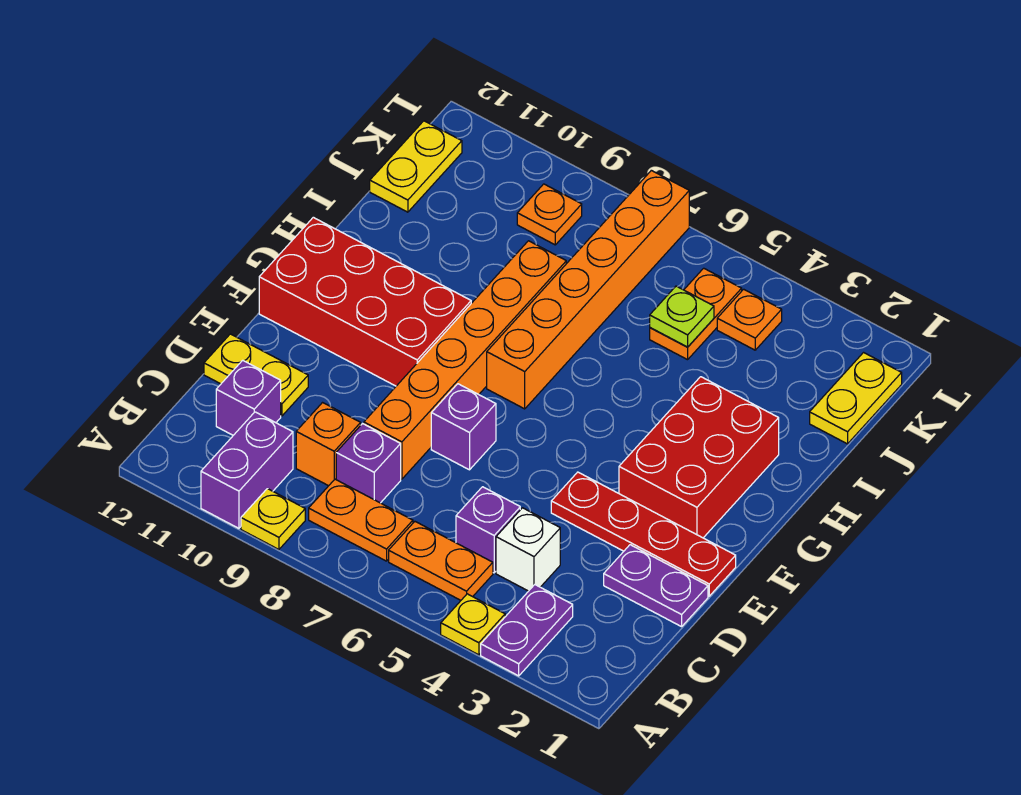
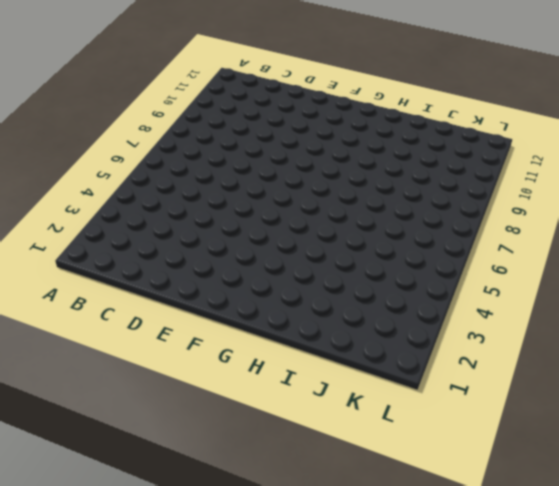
none -> purple plate A3:B3 level 1
none -> yellow plate A4 level 1
none -> yellow plate A9 level 1

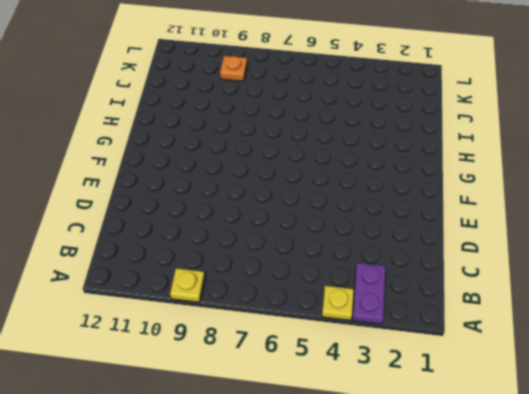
none -> purple brick A10:B10 level 1
none -> orange plate B5:B6 level 1
none -> orange plate B7:B8 level 1

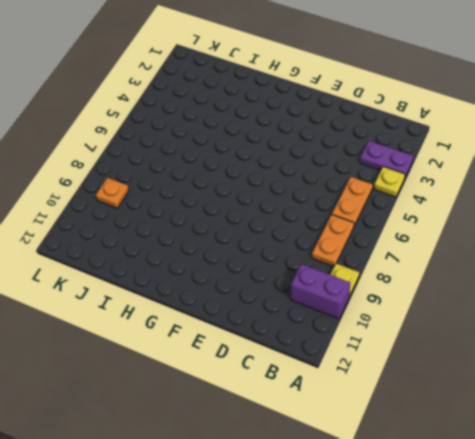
none -> white brick C4 level 1
none -> purple brick C5 level 1
none -> purple brick C8 level 1

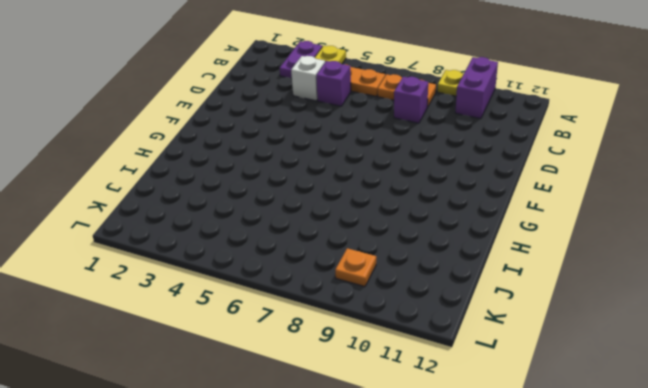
none -> orange brick C9 level 1
none -> purple brick C11 level 1
none -> purple plate D1:D2 level 1

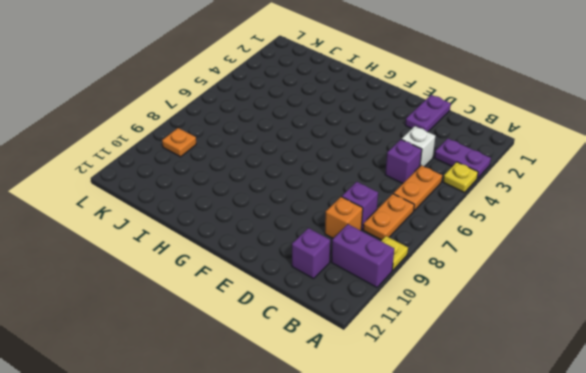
none -> orange brick D8:I8 level 1
none -> yellow plate D11:D12 level 1
none -> red plate E1:E4 level 1

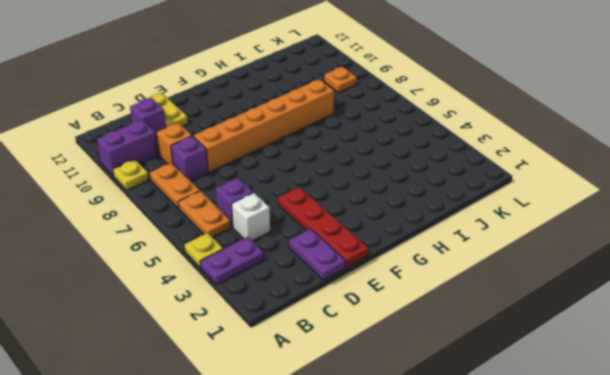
none -> purple brick E7 level 1
none -> red brick F2:H3 level 1
none -> red brick F9:G12 level 1

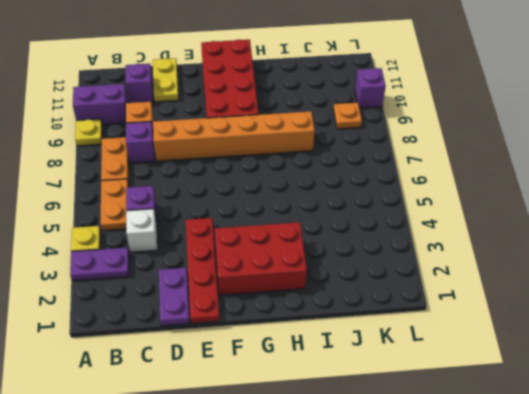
purple brick L10 level 1 -> purple brick E7 level 1
none -> orange brick G7:L7 level 1
none -> yellow plate J1:K1 level 1
none -> orange plate J5:K5 level 1

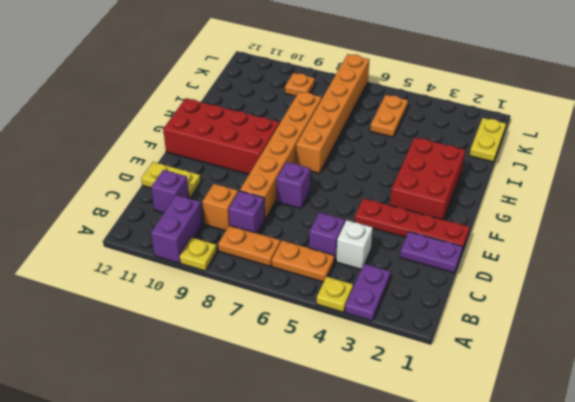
none -> yellow plate J12:K12 level 1
none -> orange plate K4 level 1
none -> lime plate J5 level 2

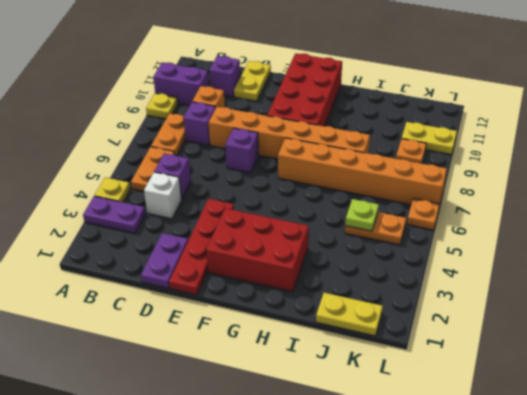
yellow plate K10:L10 level 1 -> yellow plate J12:K12 level 1
orange plate L6 level 1 -> orange plate K4 level 1

